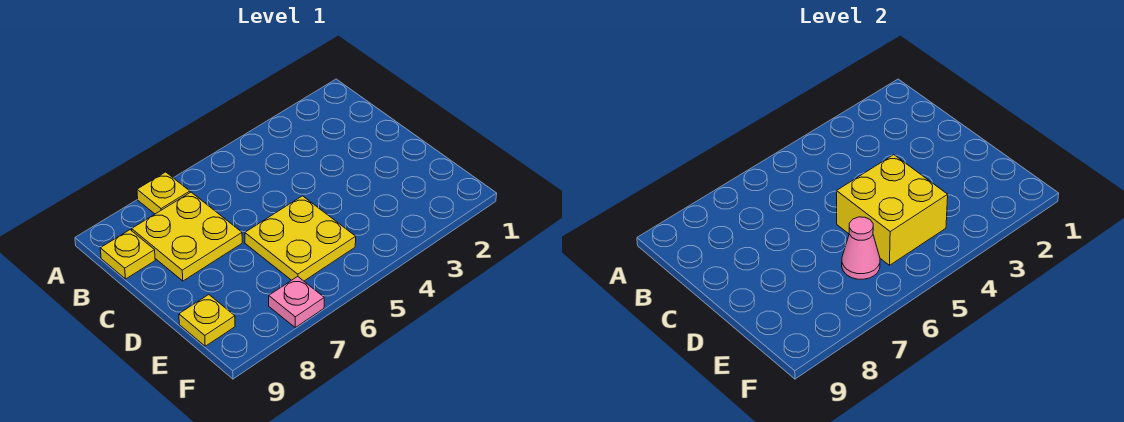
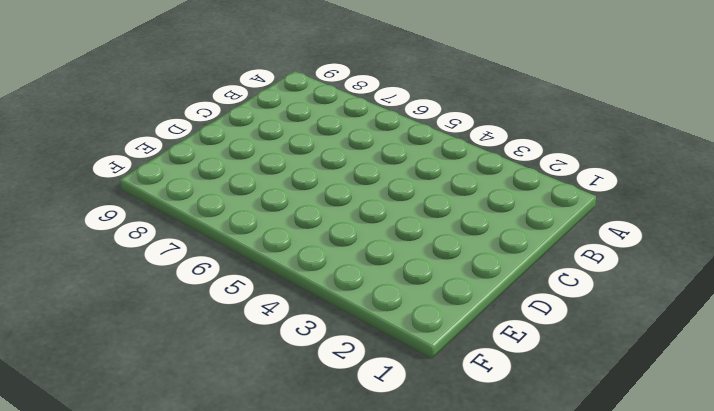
none -> yellow plate A7 level 1
none -> yellow plate B7:C8 level 1

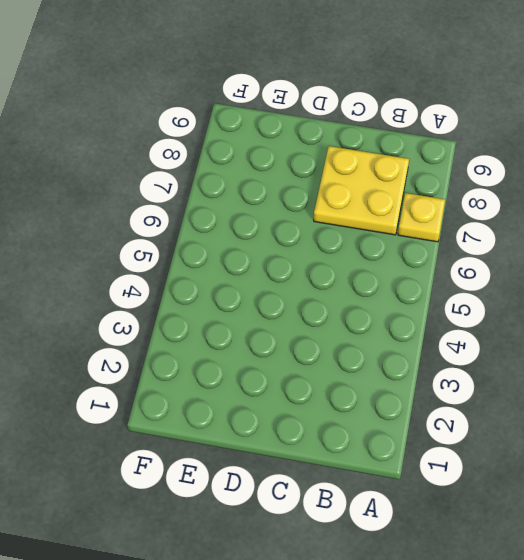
none -> yellow plate B9 level 1
none -> yellow plate D5:E6 level 1

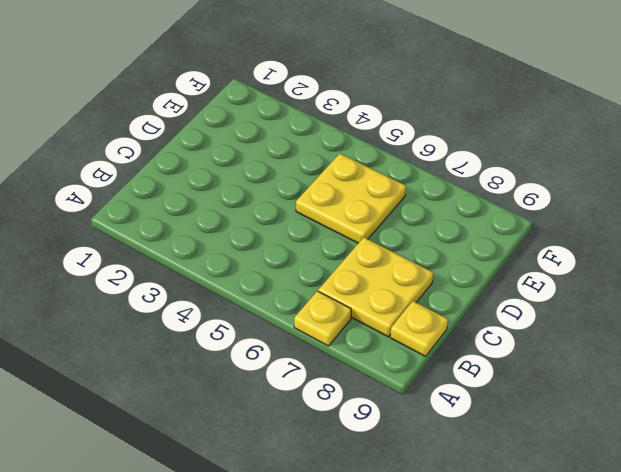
none -> yellow plate E9 level 1
none -> pink plate F7 level 1

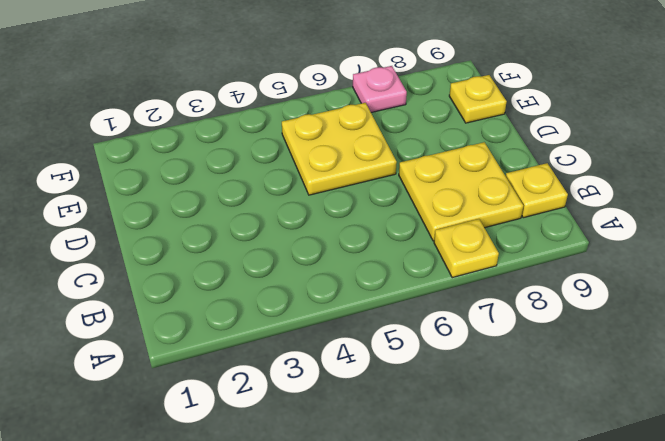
none -> yellow brick D4:E5 level 2
none -> pink cone E6 level 2

